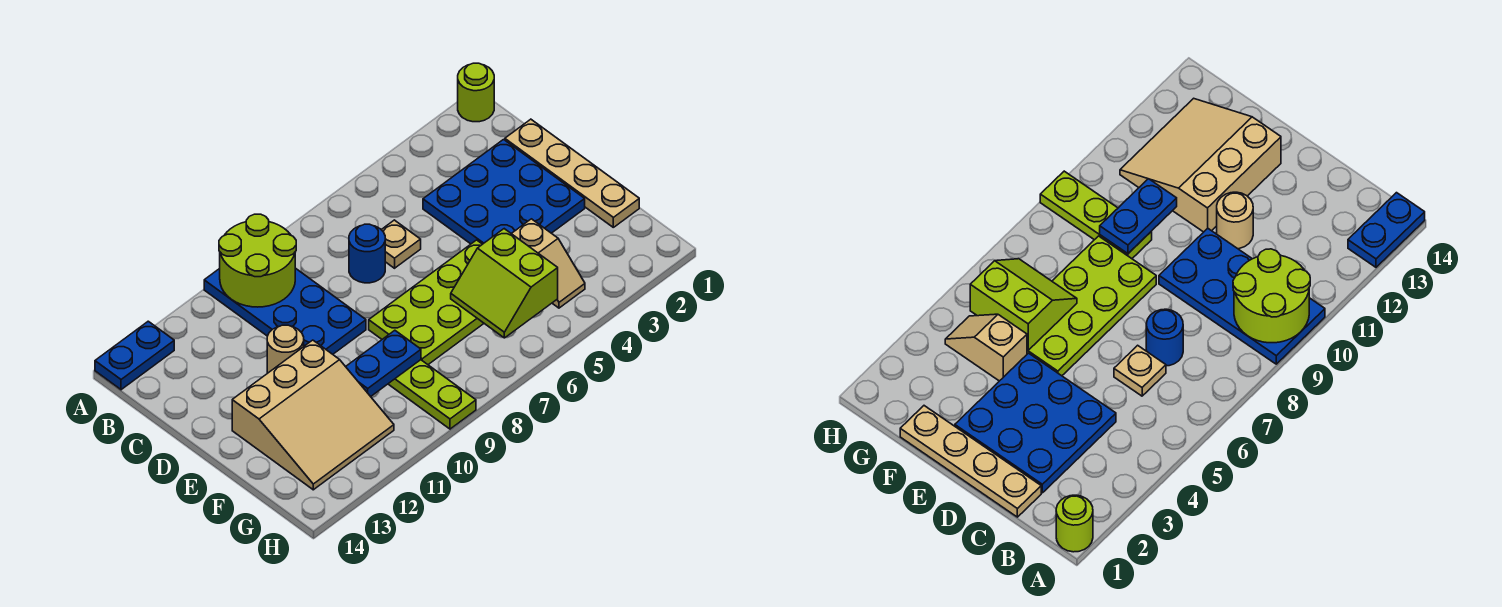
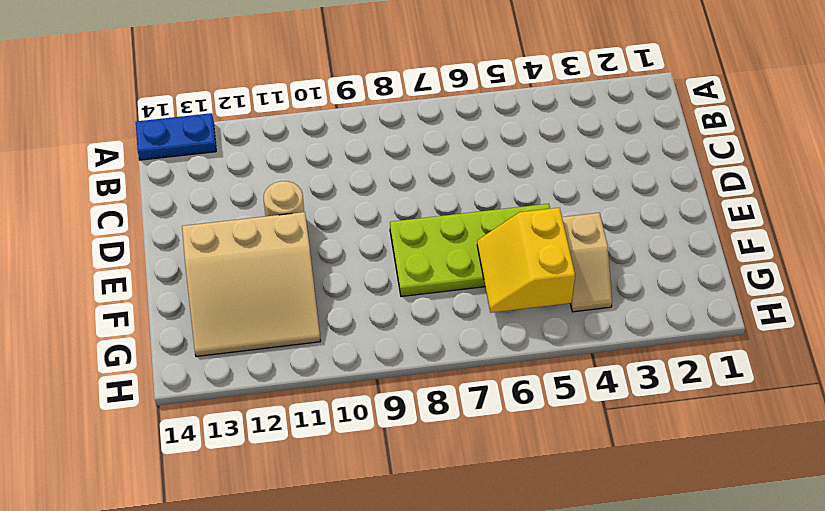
yellow slope F5:G6 level 2 top 5 -> lime slope F5:G6 level 2 top 5
none -> lime round brick A1 level 1
none -> blue plate A9:D10 level 1
none -> tan plate C1:F1 level 1

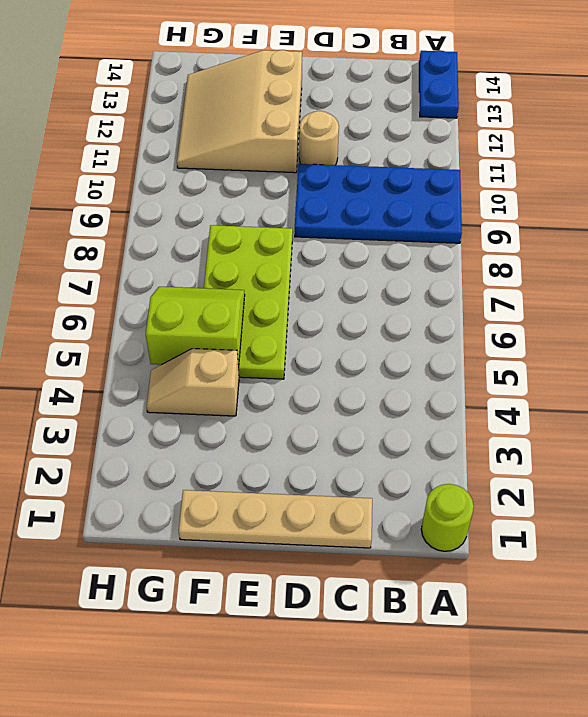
none -> blue plate C2:E4 level 1
none -> tan plate C6 level 1
none -> blue round brick C7 level 1

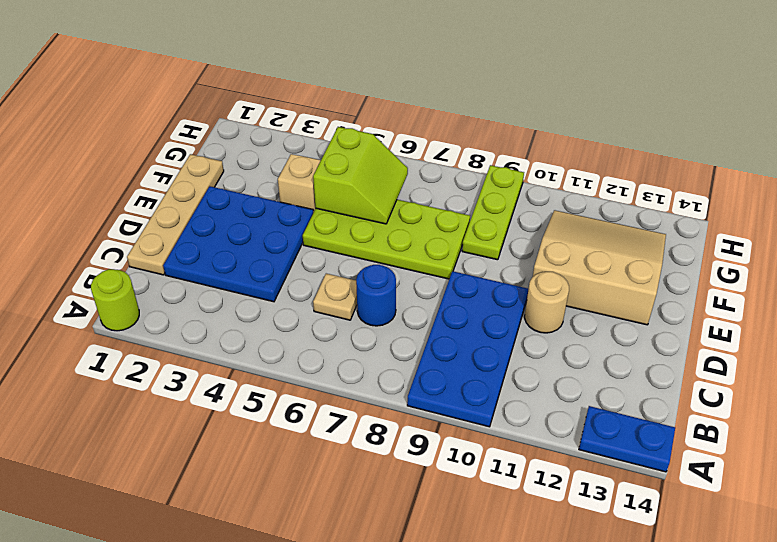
none -> lime round brick A9:B10 level 2
none -> blue plate F9:F10 level 2

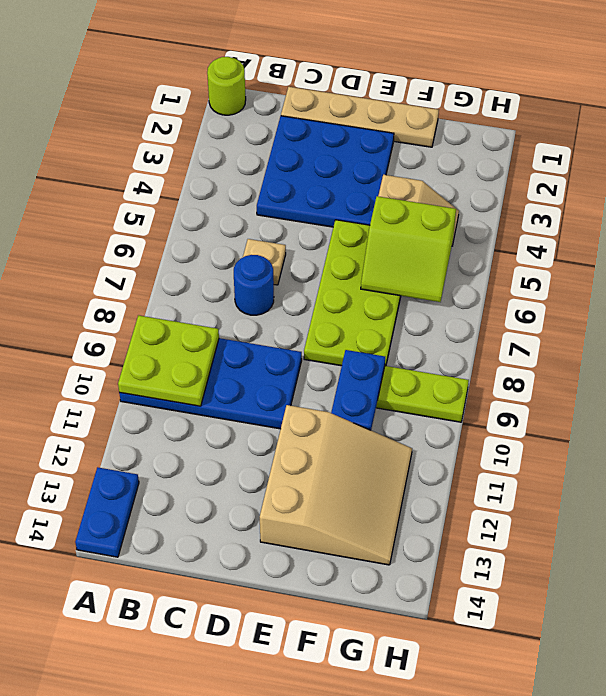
lime plate A9:B10 level 2 -> lime round brick A9:B10 level 2
none -> tan round brick D11 level 1

